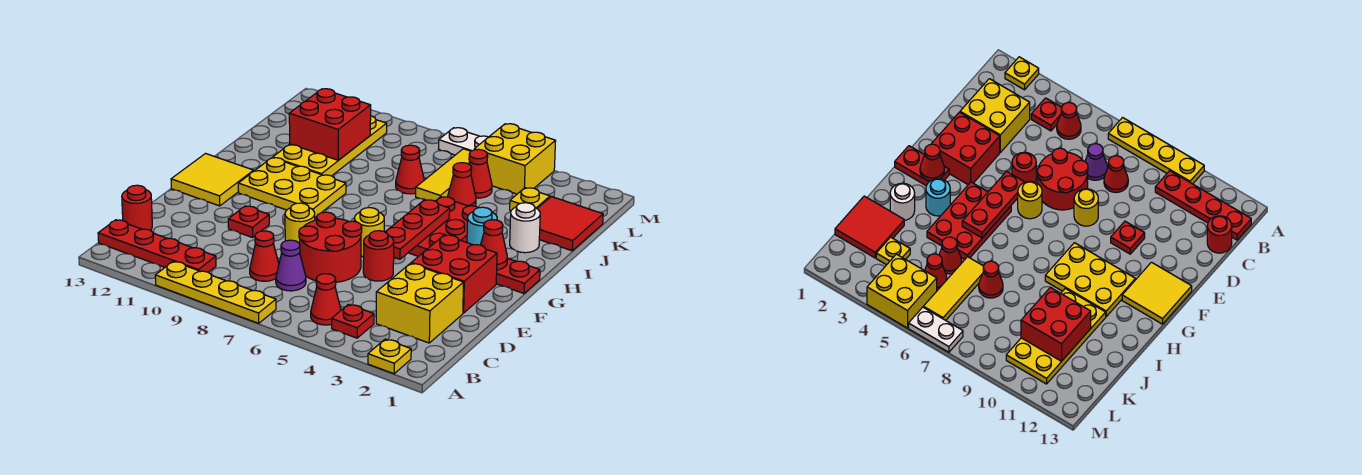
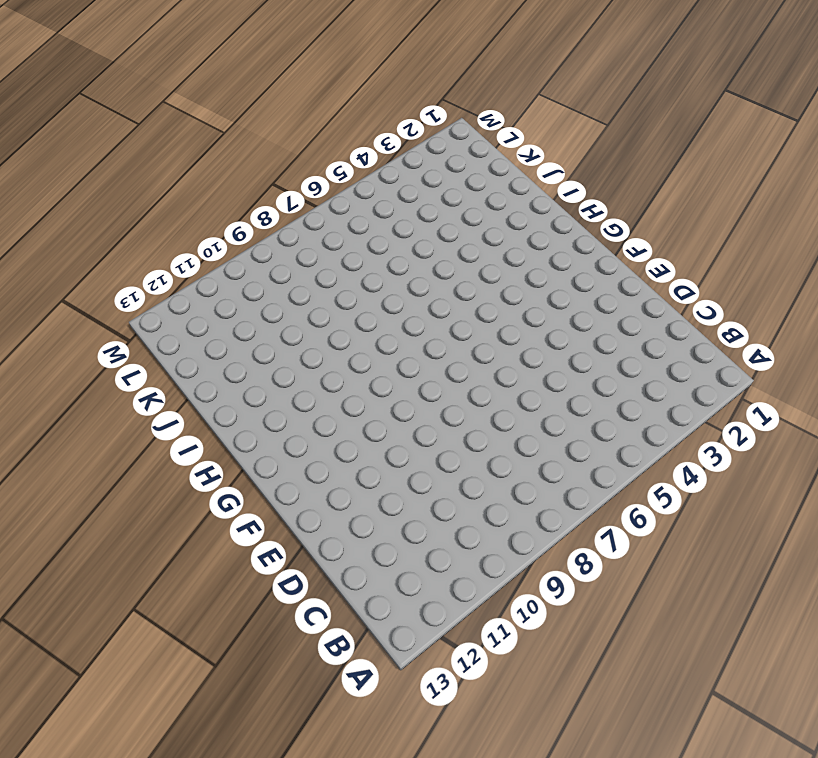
none -> yellow plate A2 level 1
none -> yellow plate A7:A10 level 1
none -> red plate B4 level 1
none -> red cone B5 level 1

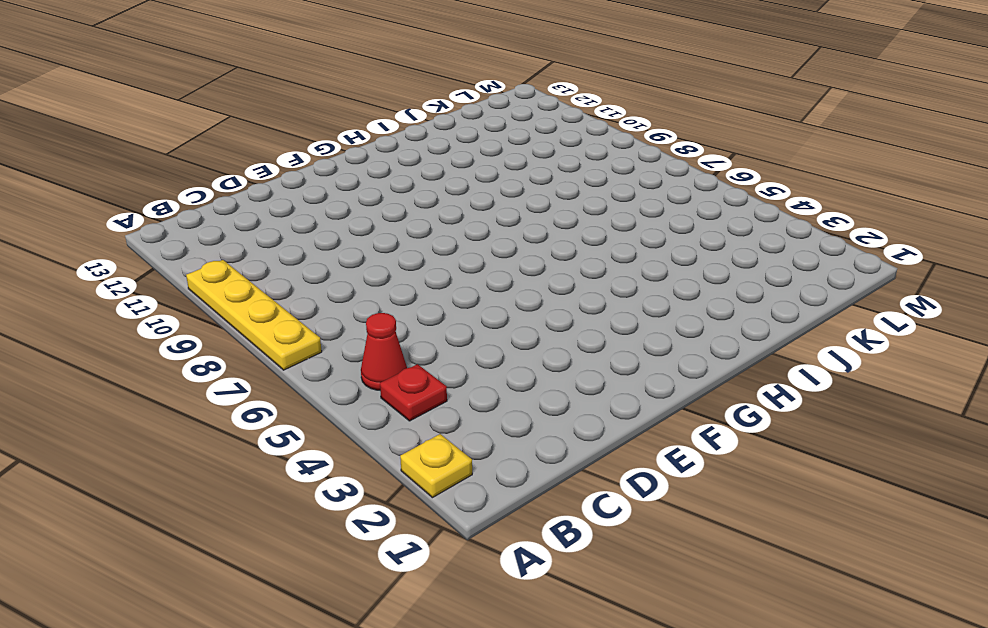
none -> red plate B10:B13 level 1
none -> yellow brick C2:D3 level 1
none -> purple cone C7 level 1
none -> red cone C8 level 1

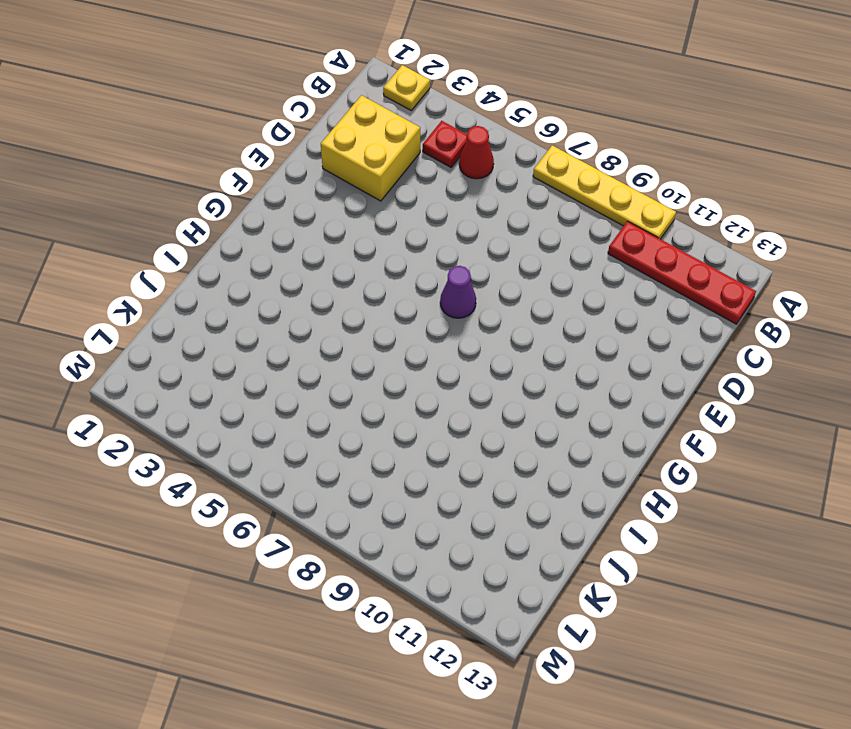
purple cone F7 level 1 -> purple cone C7 level 1
none -> red cone C8 level 1
none -> red round brick C13 level 1
none -> red round brick D6:E7 level 1
none -> red brick E2:F3 level 1

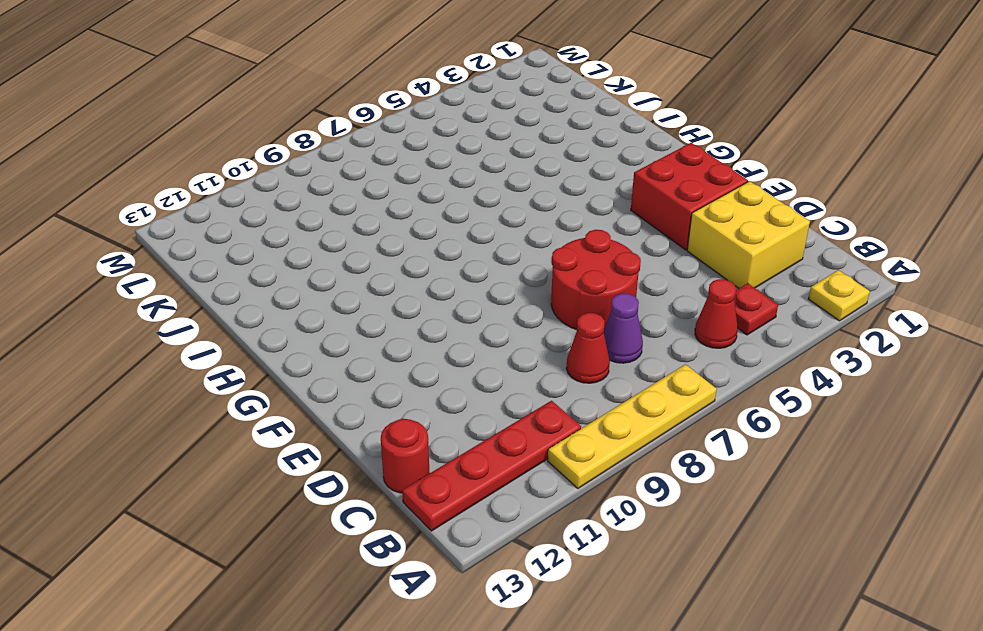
none -> red round brick E5 level 1
none -> yellow round brick E8 level 1
none -> red plate E10 level 1
none -> yellow round brick F6 level 1

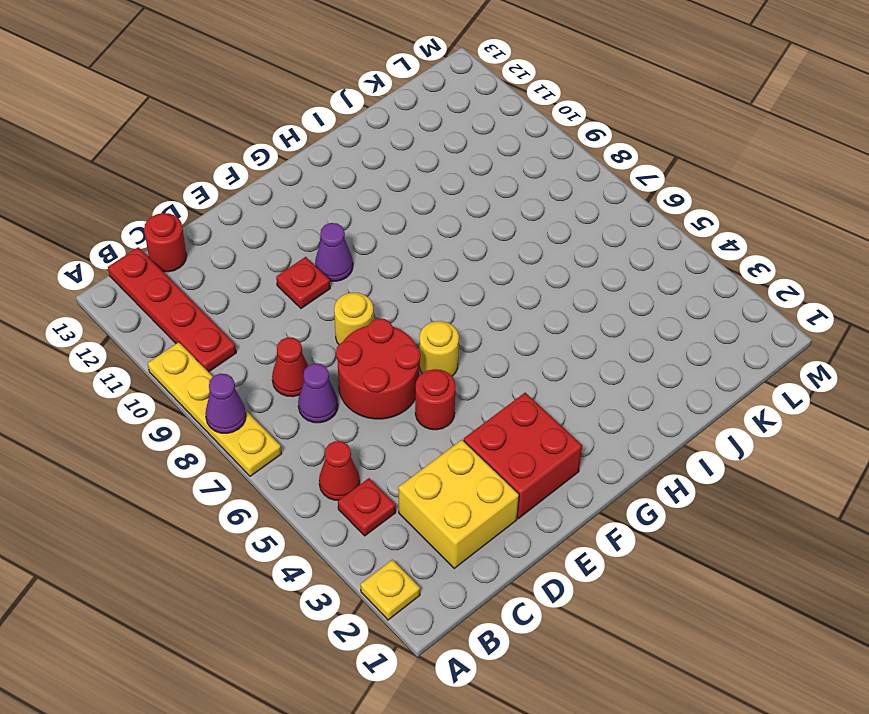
purple cone A8 level 2 -> none
purple cone F10 level 1 -> none
none -> yellow tile F12:G13 level 1
none -> red plate G1:G2 level 1
none -> red plate G4:I5 level 1
none -> yellow plate G9:H11 level 1

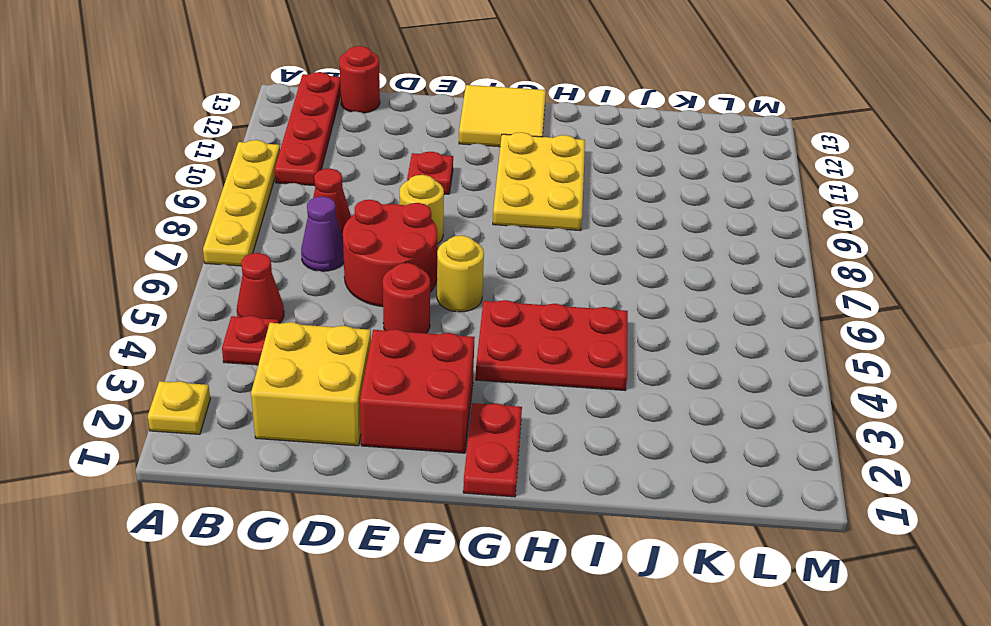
none -> cyan round brick H3 level 1
none -> white round brick I2 level 1
none -> yellow plate I10:L11 level 1
none -> red tile J1:K2 level 1

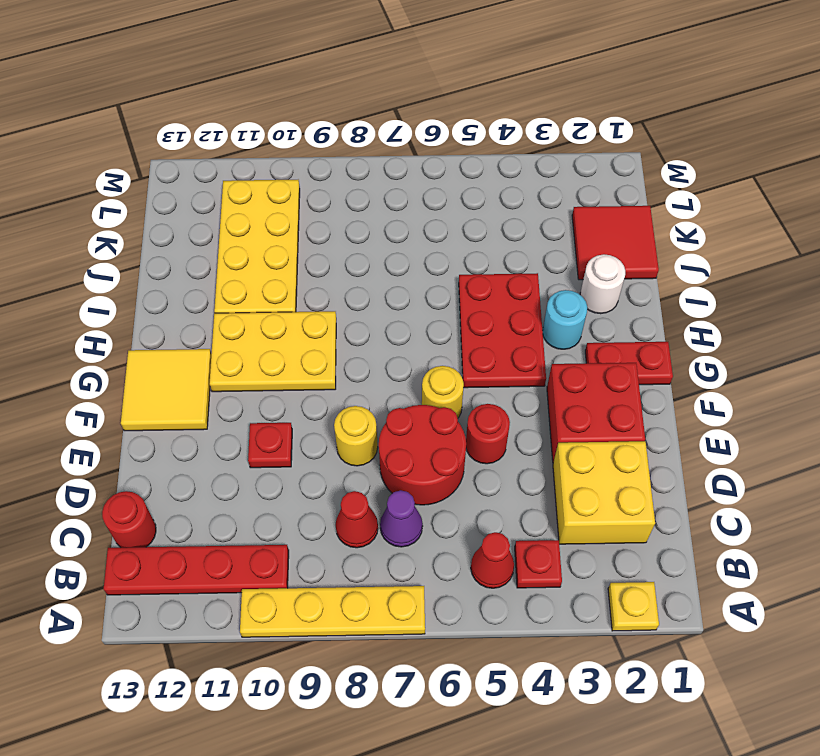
none -> red cone J5 level 1
none -> yellow tile J6:L6 level 1
none -> red cone J7 level 1
none -> yellow plate K3 level 1

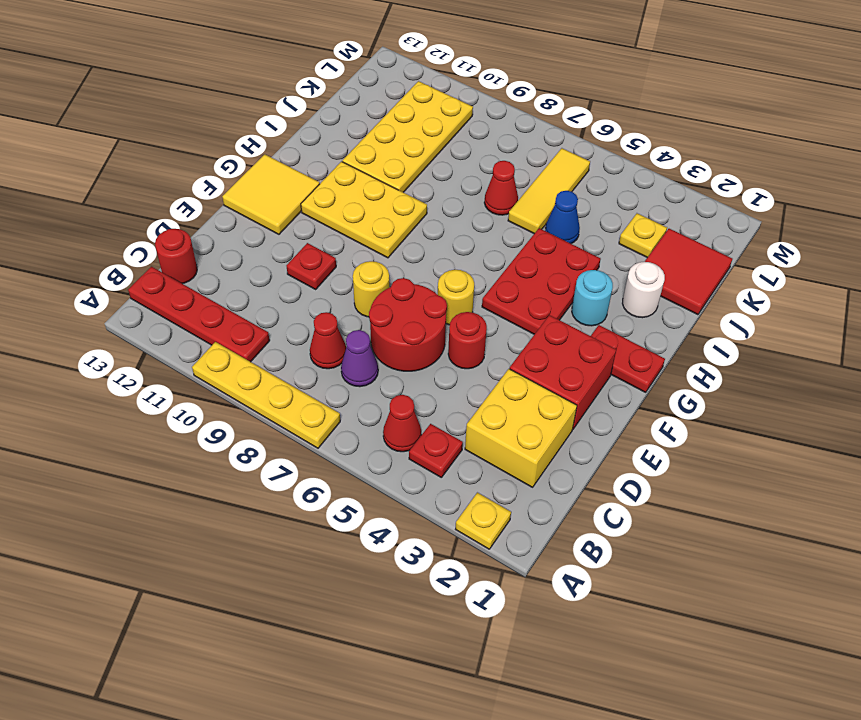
blue cone J5 level 1 -> red cone J5 level 1
none -> red cone K5 level 1
none -> yellow brick L4:M5 level 1
none -> white plate M6:M7 level 1
none -> red plate F5:H5 level 2

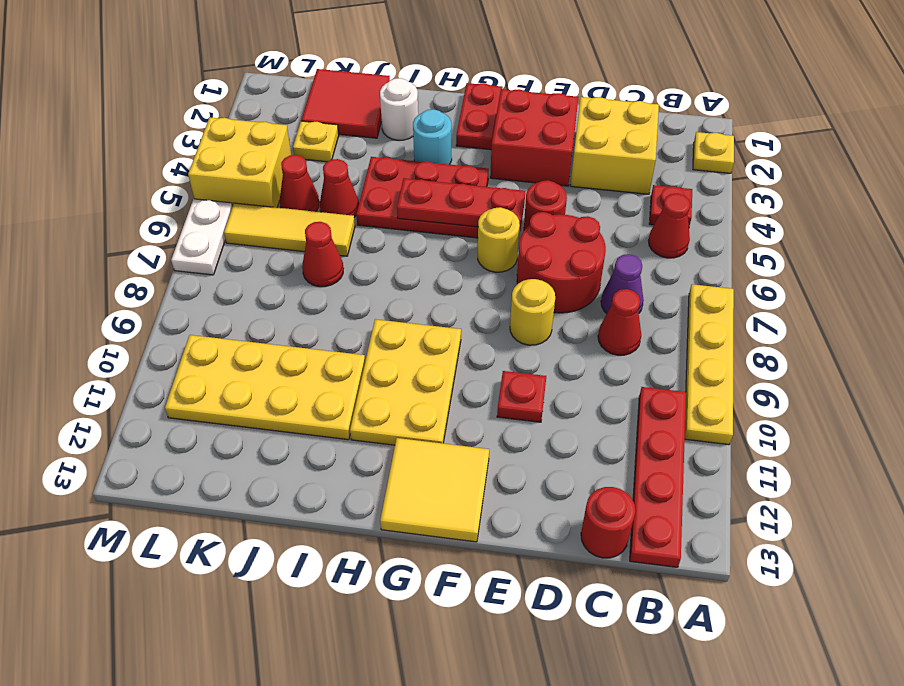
none -> red cone G2 level 2
none -> red brick J10:K11 level 2

